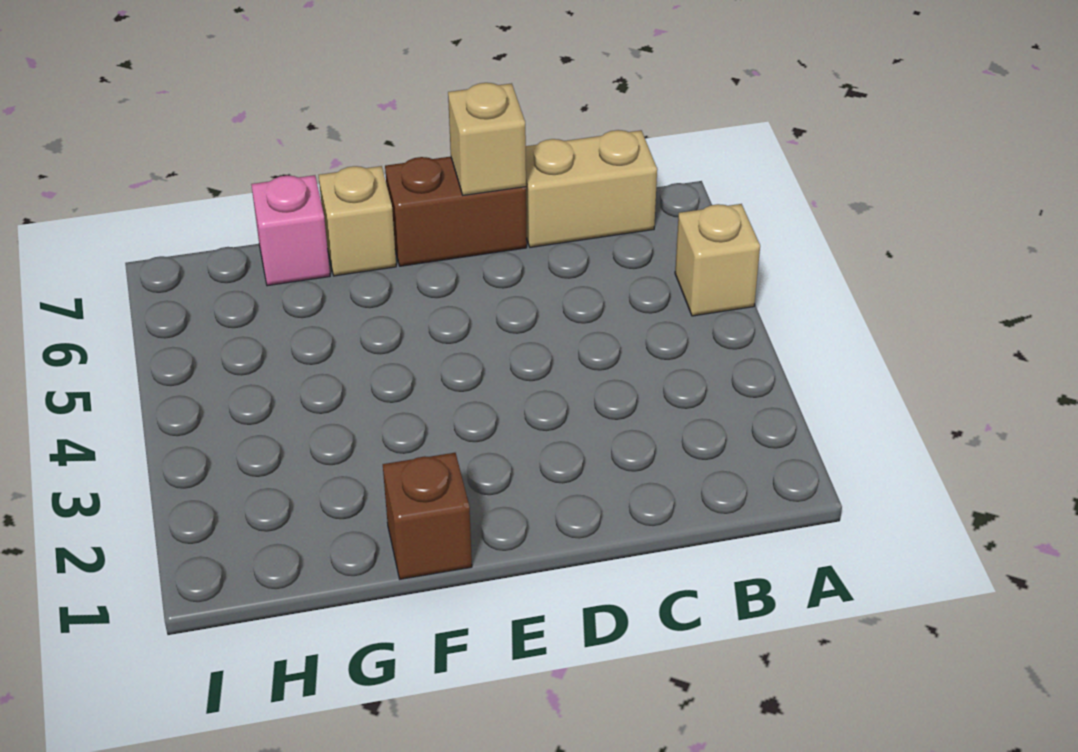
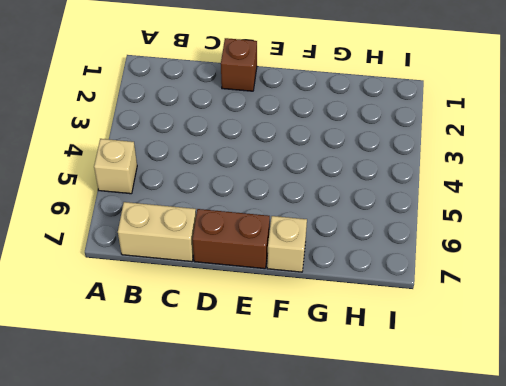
brown brick D1 level 1 -> brown brick F1 level 1
none -> pink brick G7 level 1
none -> tan brick D7 level 2

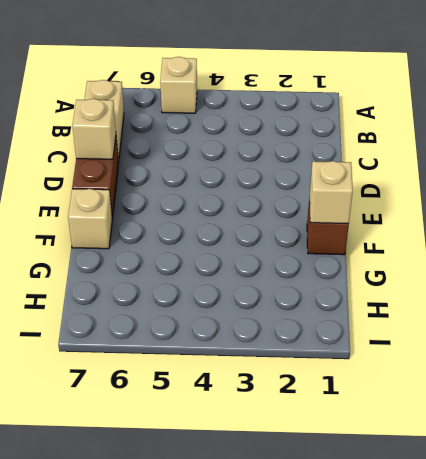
tan brick F1 level 2 -> none
none -> pink brick G7 level 1

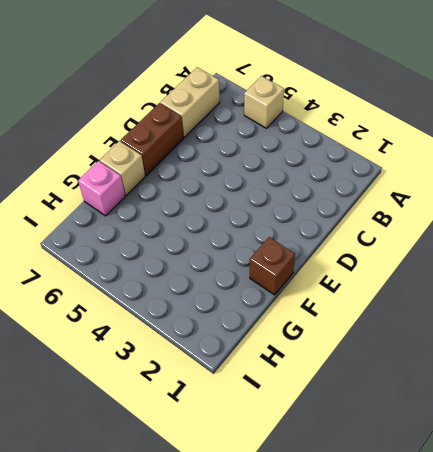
none -> tan brick D7 level 2

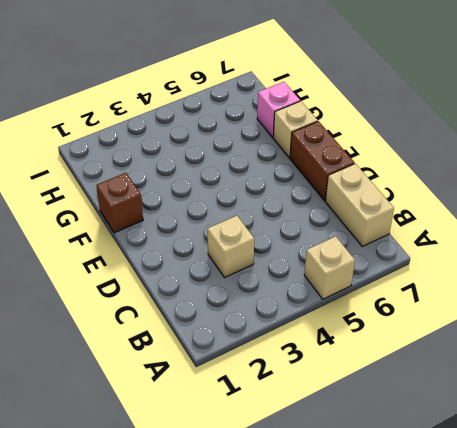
tan brick C3 level 1 -> tan brick D7 level 2

